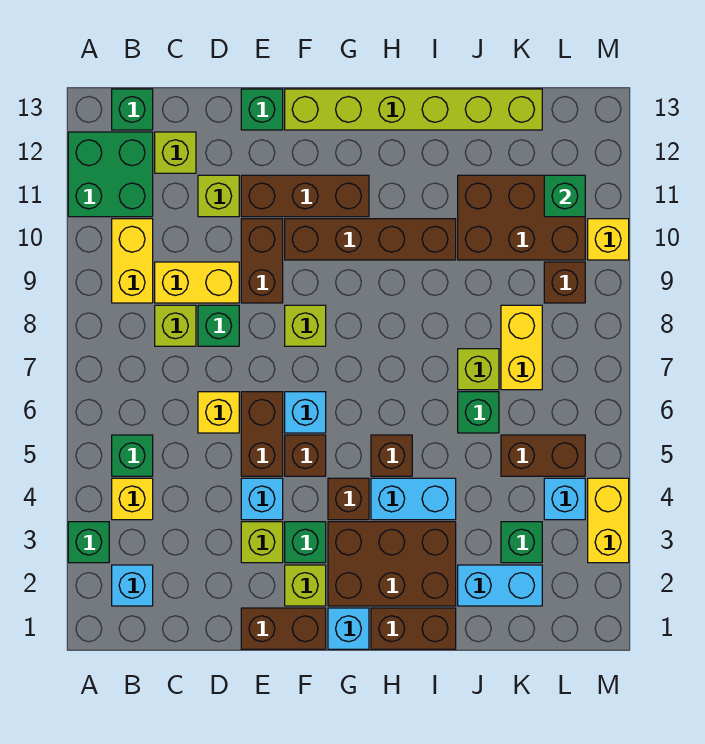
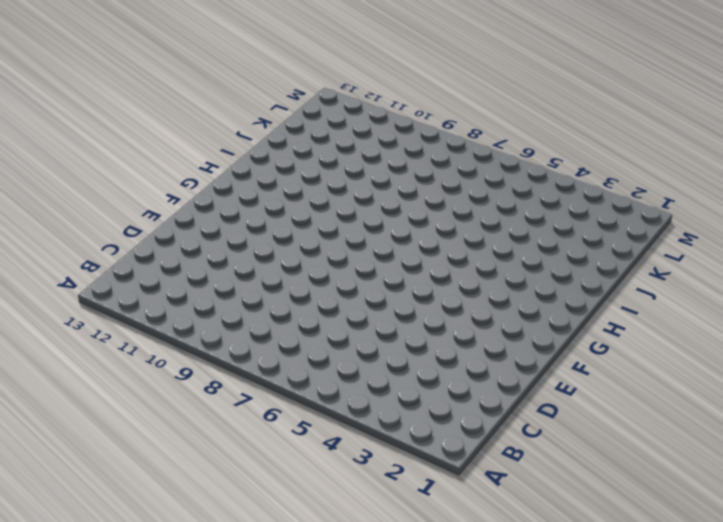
none -> green brick A3 level 1
none -> green brick A11:B12 level 1
none -> cyan brick B2 level 1
none -> yellow brick B4 level 1

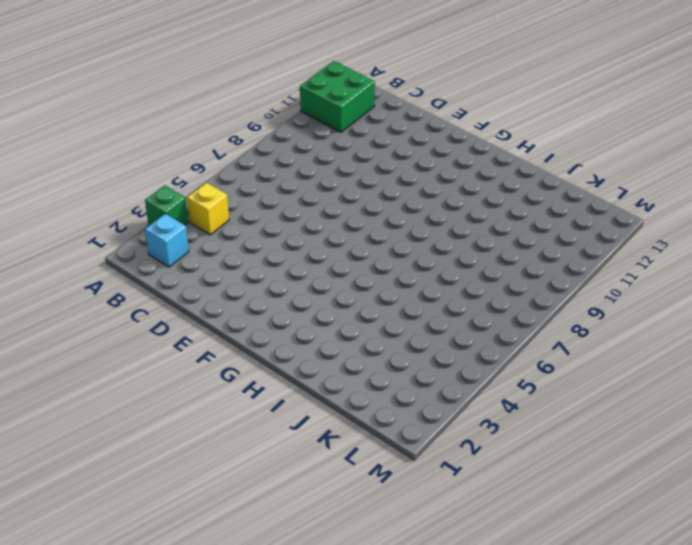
none -> green brick B5 level 1
none -> yellow brick B9:B10 level 1
none -> green brick B13 level 1
none -> lime brick C8 level 1

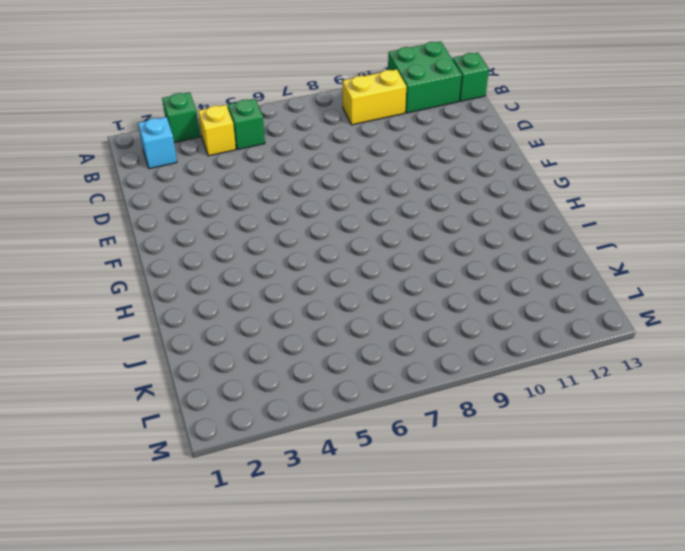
none -> lime brick C8 level 1
none -> yellow brick C9:D9 level 1
none -> lime brick C12 level 1
none -> yellow brick D6 level 1

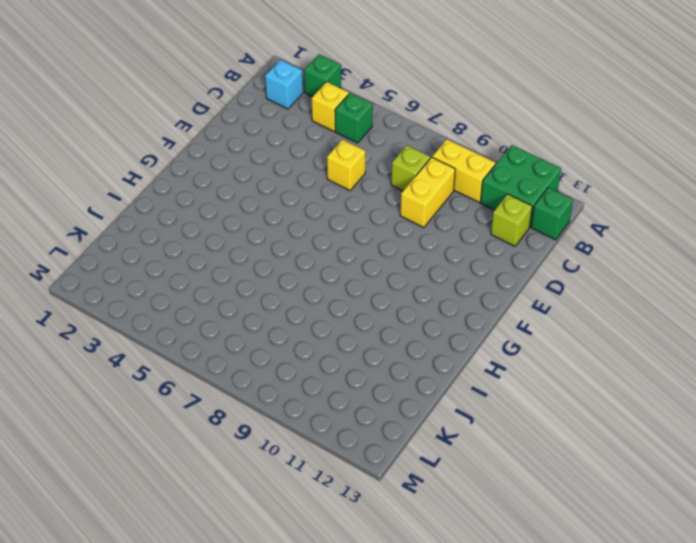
none -> green brick D8 level 1
none -> lime brick D11 level 1
none -> brown brick E1:F1 level 1
none -> lime brick E3 level 1

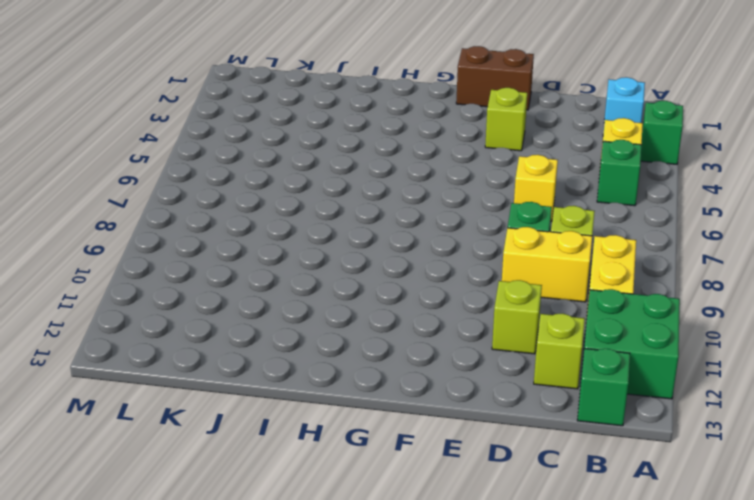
none -> cyan brick E4 level 1
none -> brown brick E5:E6 level 1
none -> brown brick E9:E10 level 1
none -> brown brick E11:G11 level 1

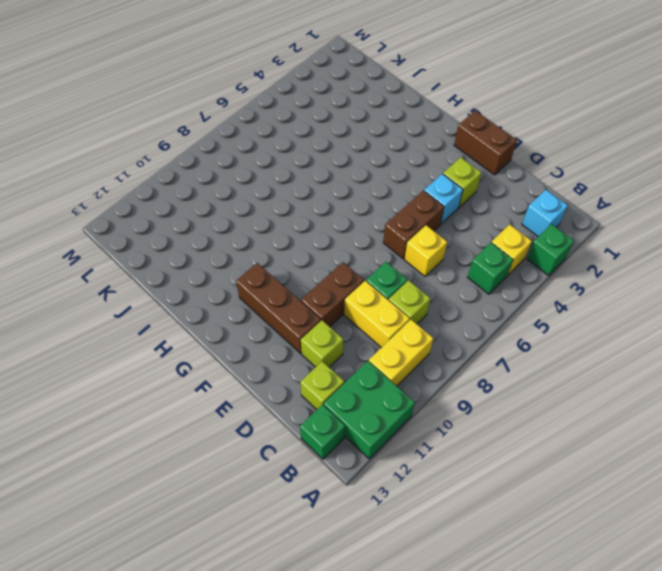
none -> green brick E13 level 1
none -> lime brick F2 level 1
none -> green brick F3 level 1
none -> brown brick F5 level 1

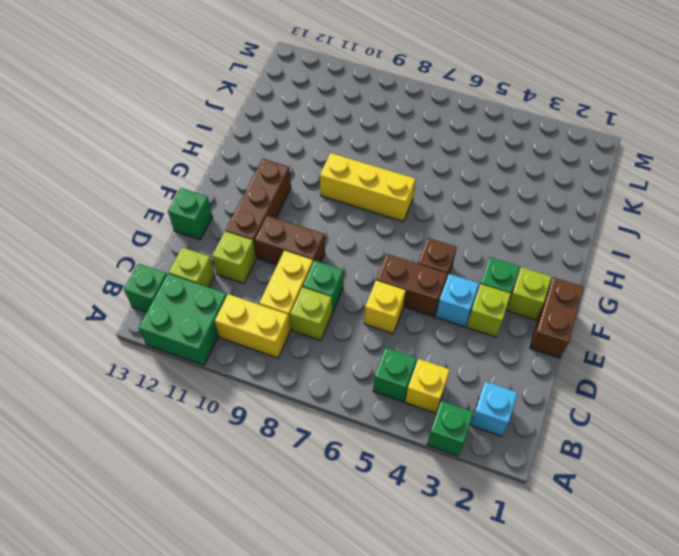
yellow brick H7:H9 level 1 -> none
none -> cyan brick F6 level 1
none -> lime brick F8 level 1
none -> brown brick F10:I10 level 1
none -> lime brick F13:K13 level 1

